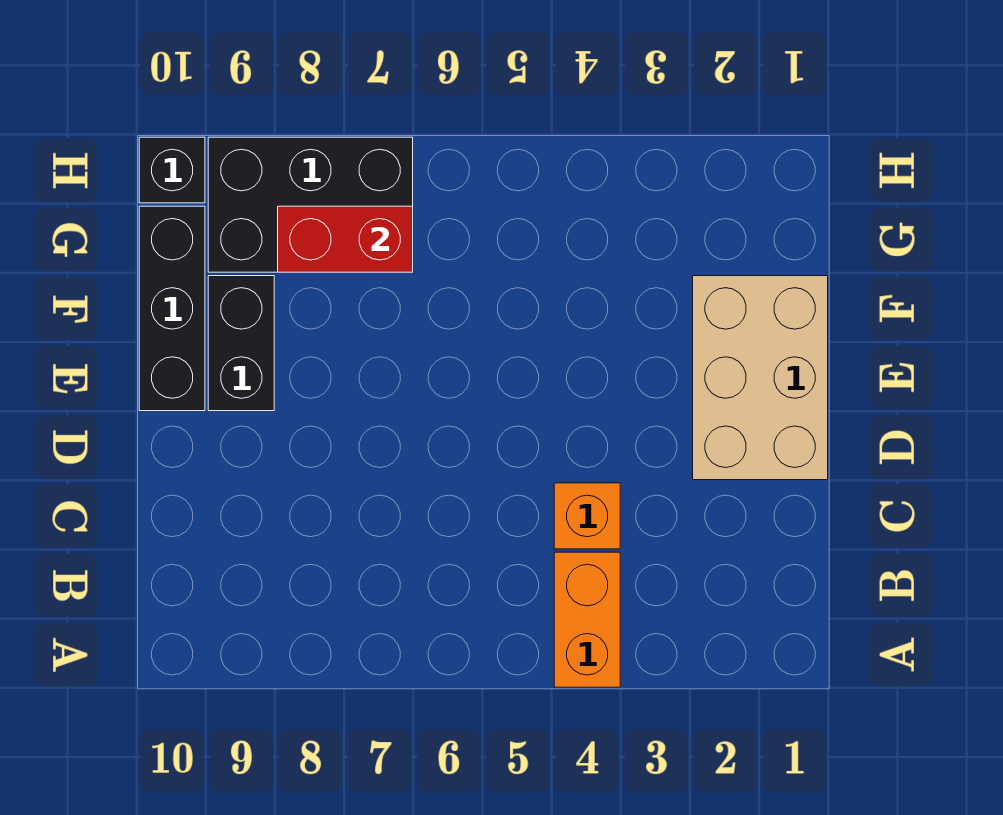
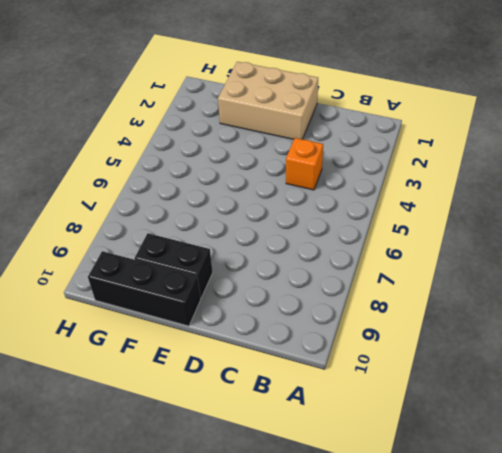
none -> orange brick A4:B4 level 1
none -> black brick G7:H9 level 1

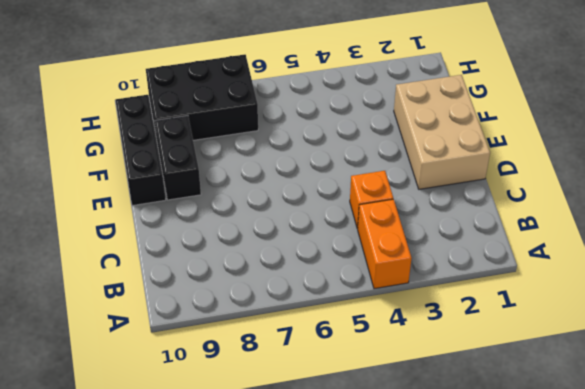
none -> black brick H10 level 1
none -> red brick G7:G8 level 2

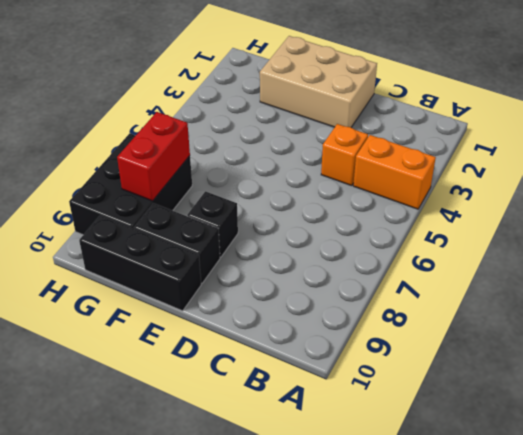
black brick E8 level 1 -> black brick H10 level 1

